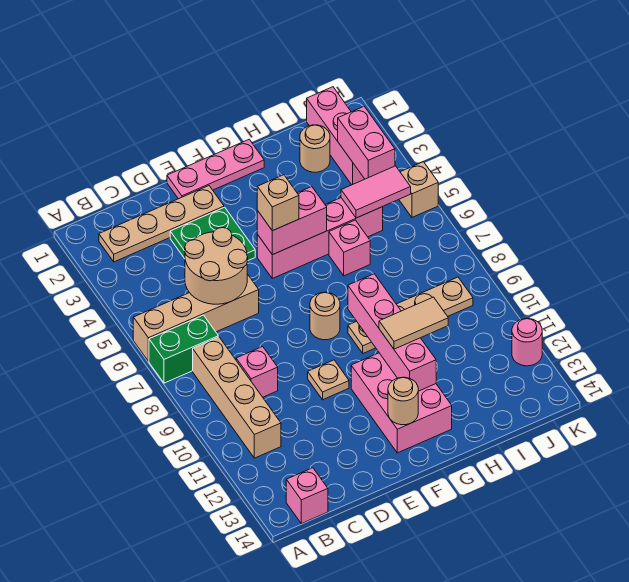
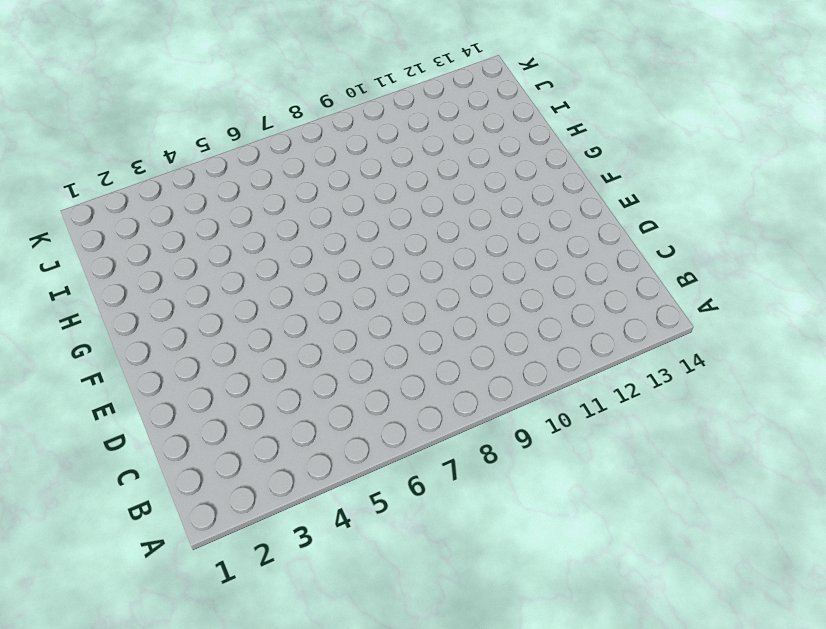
none -> tan brick A6:D6 level 1
none -> green brick A7:B7 level 1
none -> tan plate B2:E2 level 1

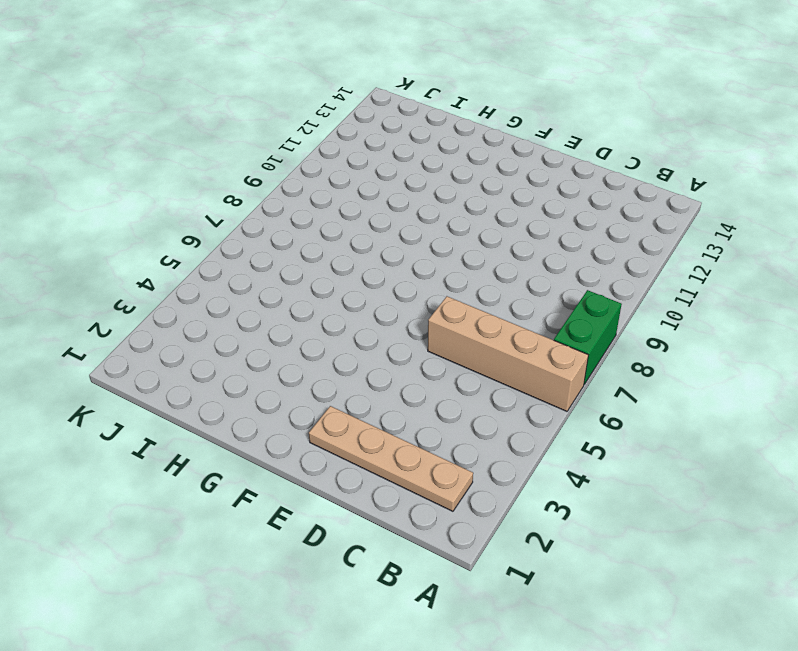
green brick A7:A8 level 1 -> green brick A7:B7 level 1
none -> tan brick B8:B11 level 1
none -> pink brick B14 level 1
none -> pink brick C9 level 1

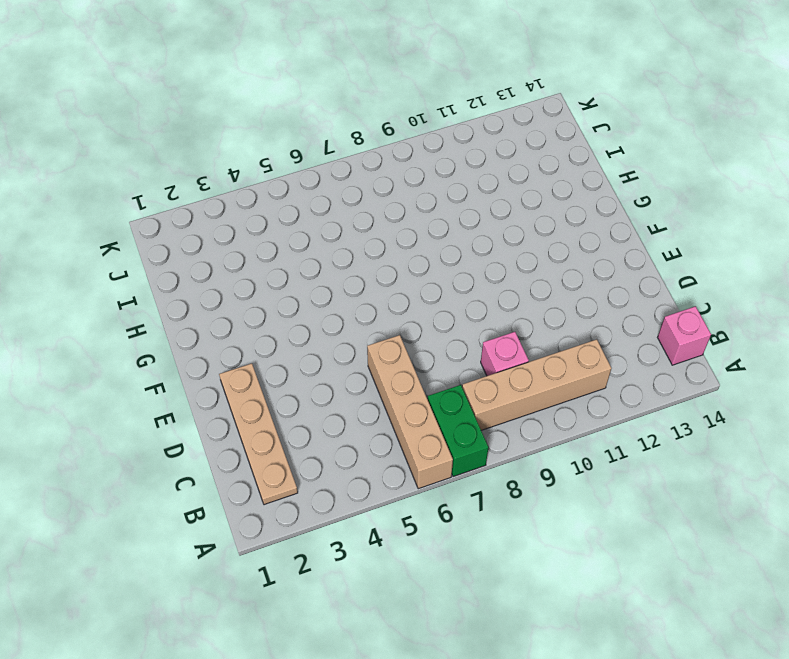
none -> green plate D3:E4 level 1
none -> pink plate E1:G1 level 1
none -> tan plate E10 level 1

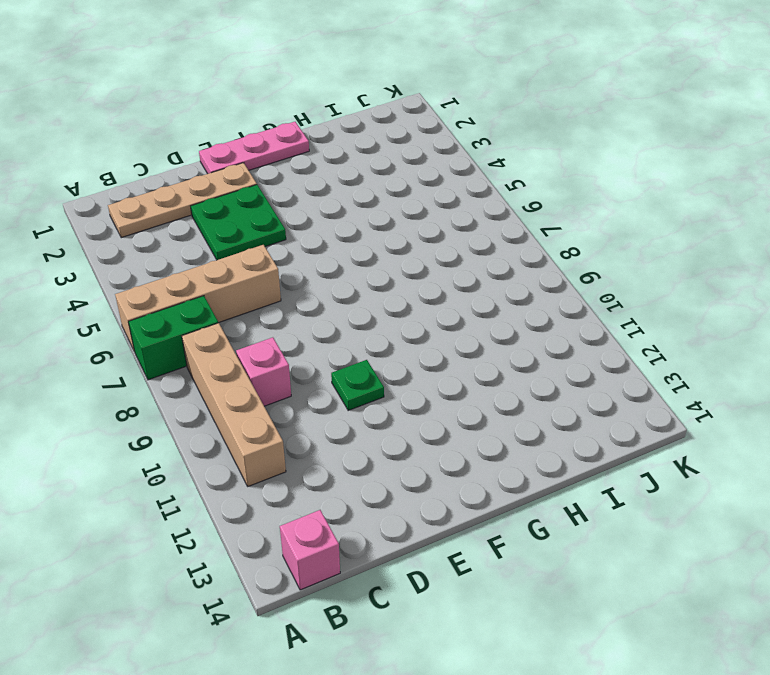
green plate E10 level 1 -> tan plate E10 level 1
none -> pink brick F5:I5 level 1
none -> tan round brick F8 level 1
none -> pink brick F11:G13 level 1

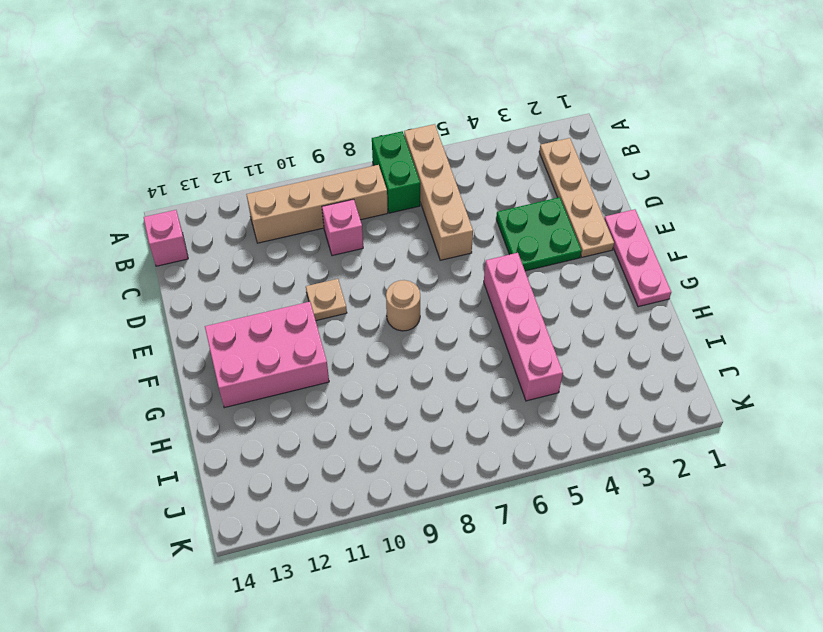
none -> tan plate G9:J9 level 1
none -> pink brick H6 level 1
none -> tan round brick I2 level 1

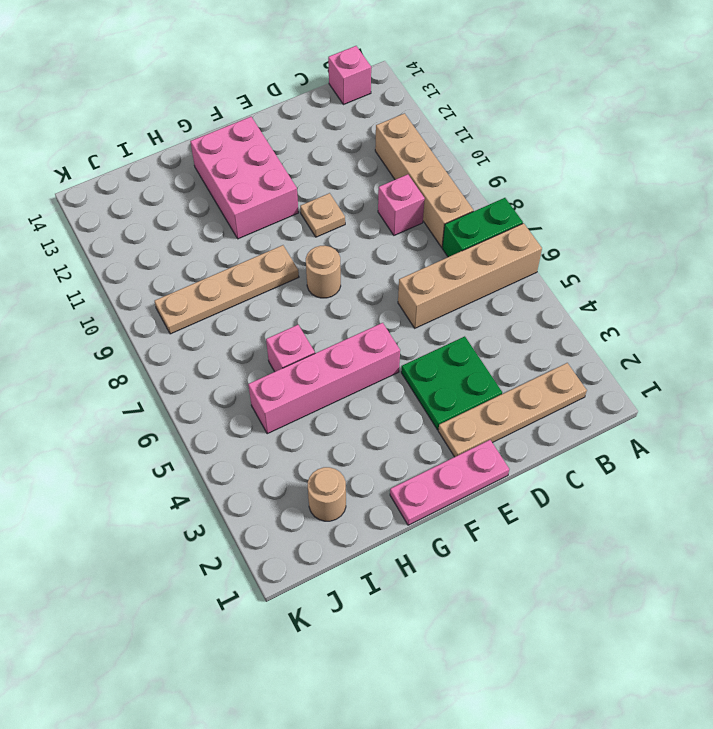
none -> pink brick J1:J3 level 1
none -> tan brick K5 level 1
none -> pink round brick K12 level 1

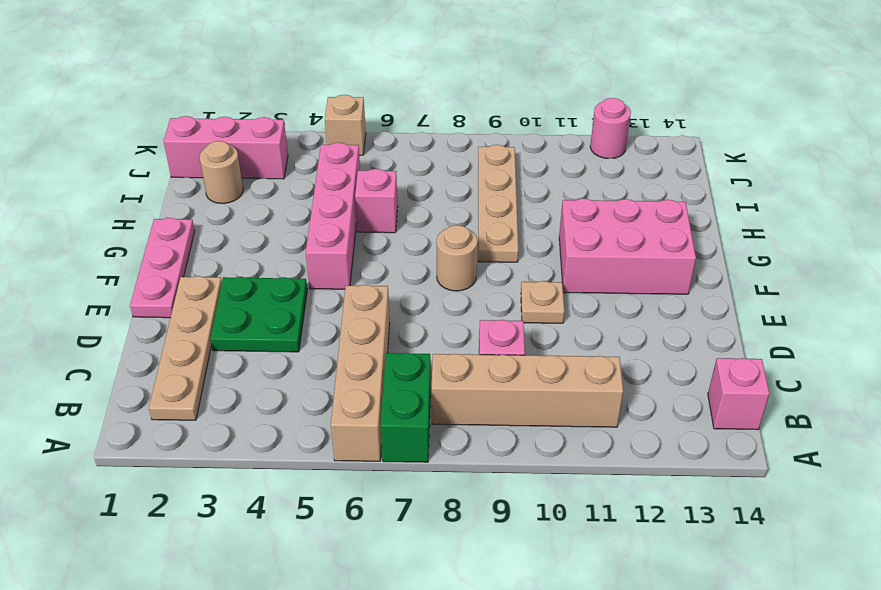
none -> tan round brick C5:D6 level 2
none -> pink brick F5:G5 level 2
none -> tan round brick F13 level 2

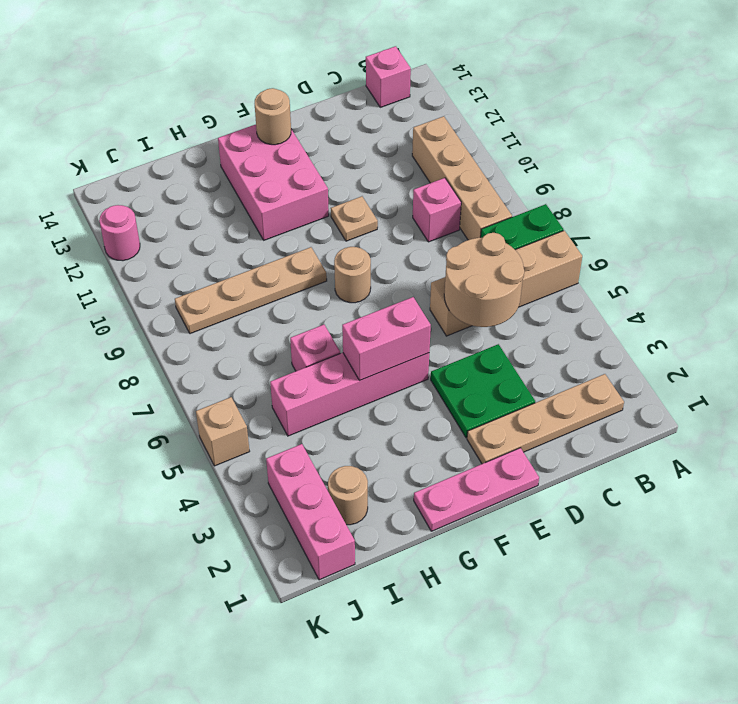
none -> pink brick G9:G12 level 2
none -> pink tile I5:J5 level 2
none -> pink brick J3:J4 level 2

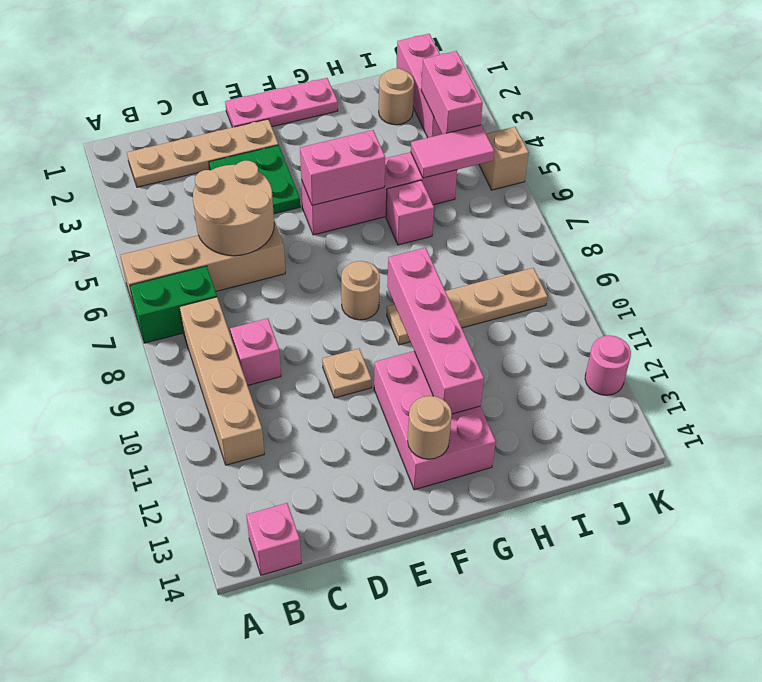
none -> tan brick F5 level 3
none -> tan tile G11:H11 level 3

